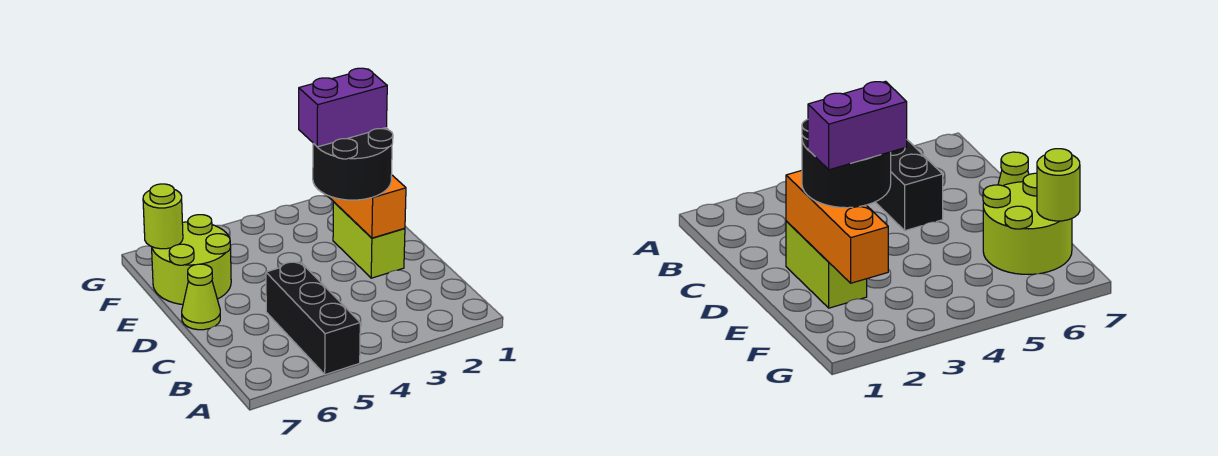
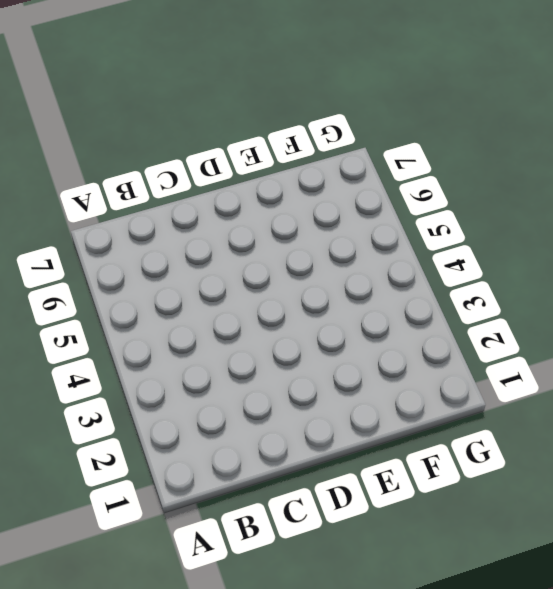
none -> black brick A5:C5 level 1
none -> lime brick D2:E2 level 1

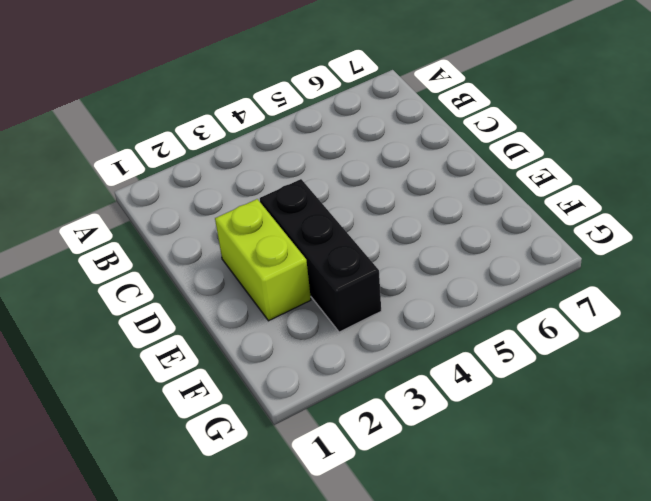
black brick D3:F3 level 1 -> black brick A5:C5 level 1
none -> lime cone D7 level 1
none -> lime round brick E6:F7 level 1

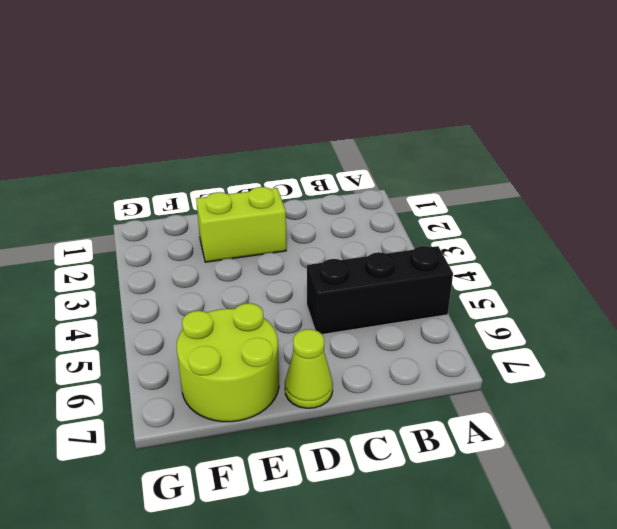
none -> orange brick D2:F2 level 2
none -> lime round brick F7 level 2

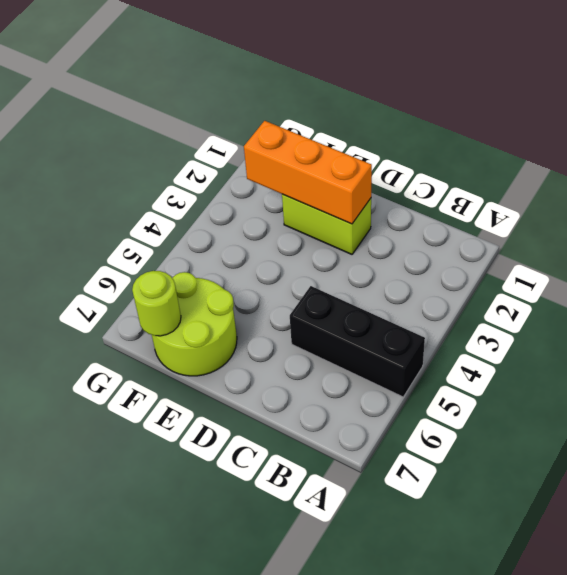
none -> lime cone D7 level 1
none -> black round brick D2:E3 level 3

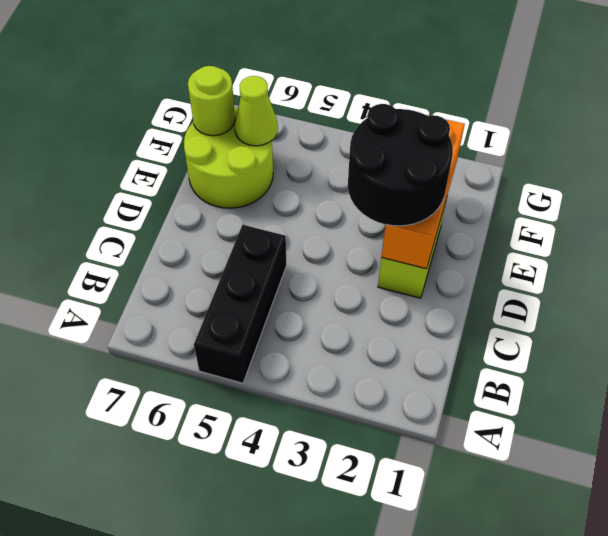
lime cone F6 level 2 -> lime cone D7 level 1
none -> purple brick E2:E3 level 4

